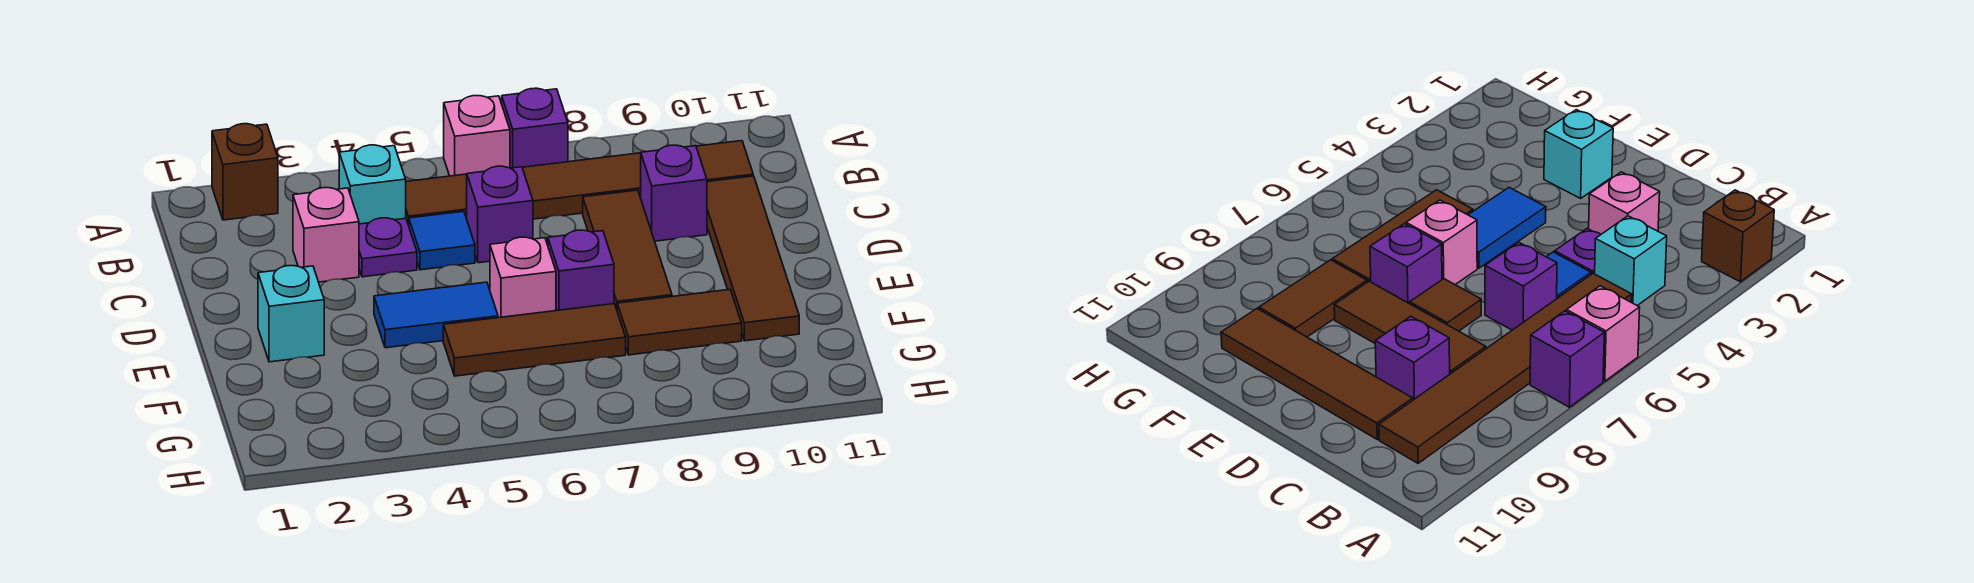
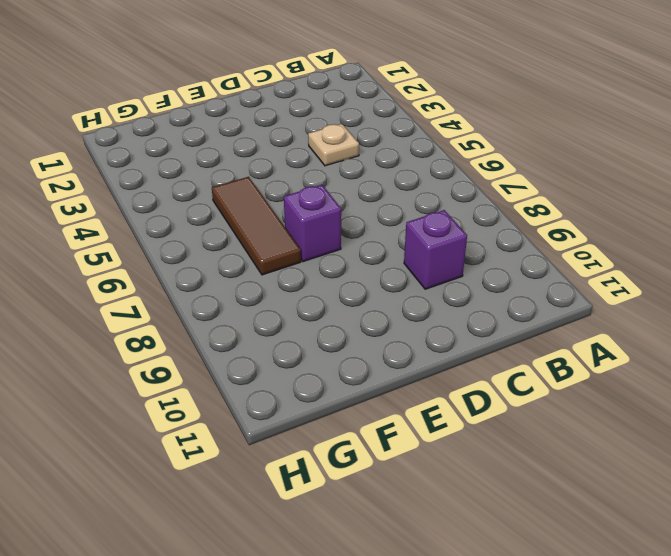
tan plate C4 level 1 -> purple plate C4 level 1
none -> brown brick A2 level 1
none -> pink brick A6 level 1
none -> purple brick A7 level 1

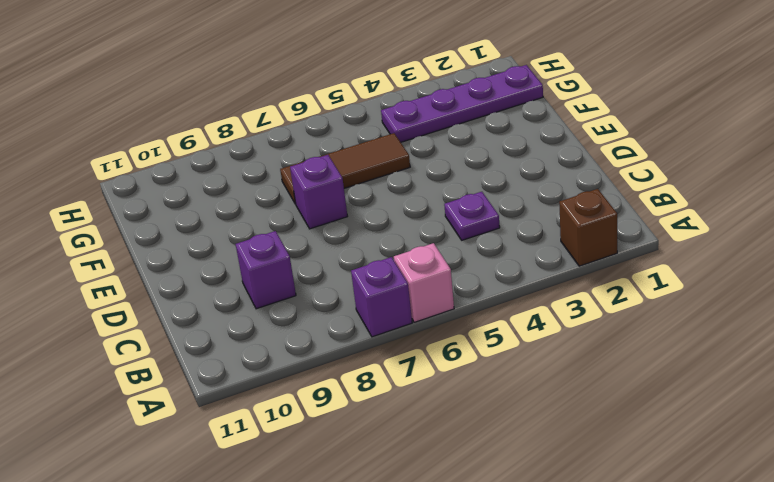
purple plate G1:G4 level 1 -> none
none -> cyan brick B4 level 1
none -> brown tile B5:B10 level 1
none -> pink brick C3 level 1

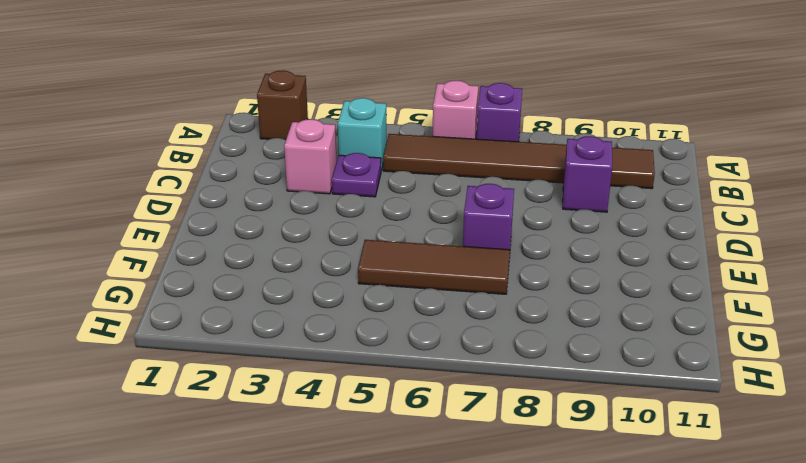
none -> blue tile C5 level 1
none -> purple brick C6 level 1
none -> brown tile C8:E8 level 1

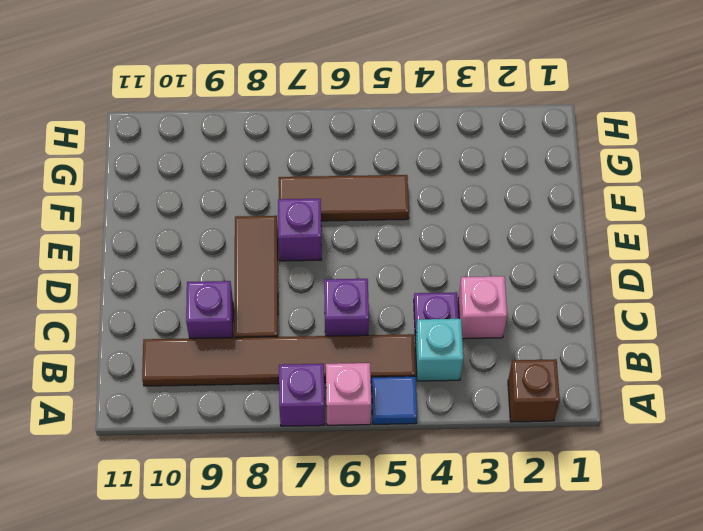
blue tile A5 level 1 -> blue tile C5 level 1
none -> brown tile C10:F10 level 1
none -> brown tile D7 level 1
none -> cyan brick E2 level 1

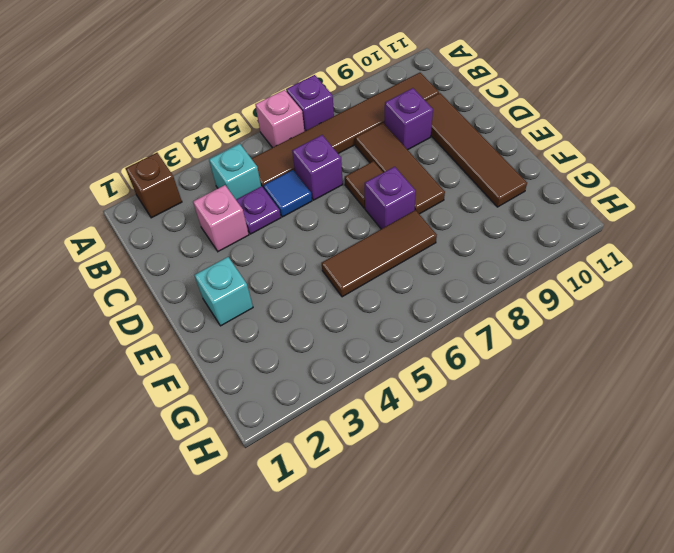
none -> blue tile E4:E5 level 1
none -> pink brick E6 level 1
none -> brown tile F8:F9 level 1

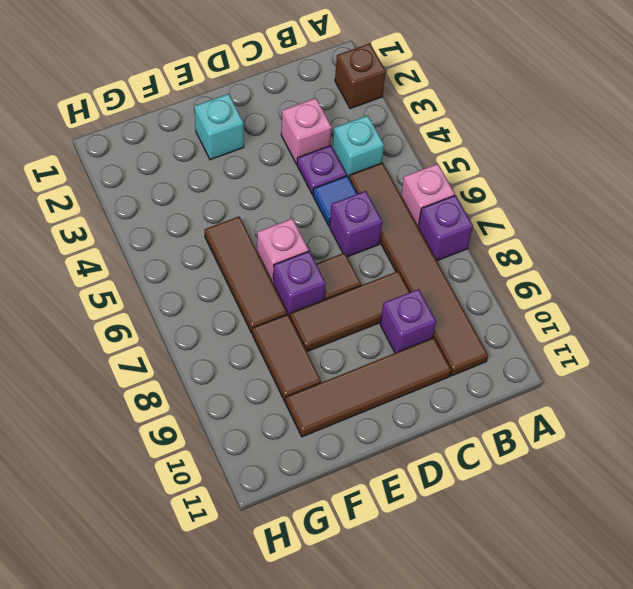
none -> blue tile E4:E5 level 1

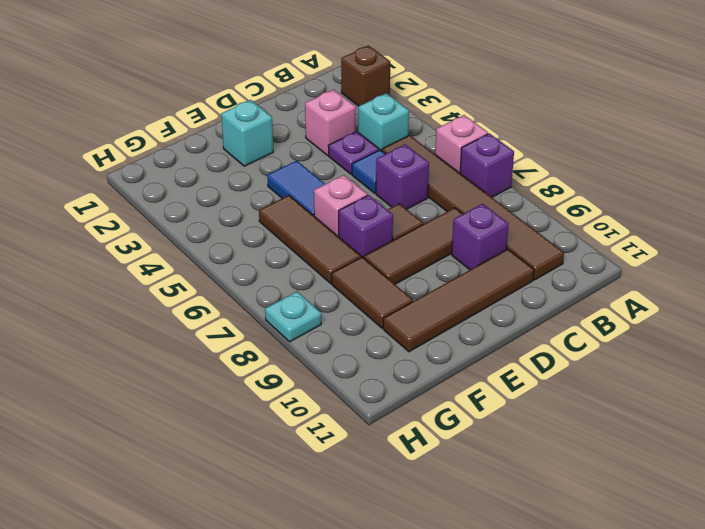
cyan plate H8 level 1 -> none

